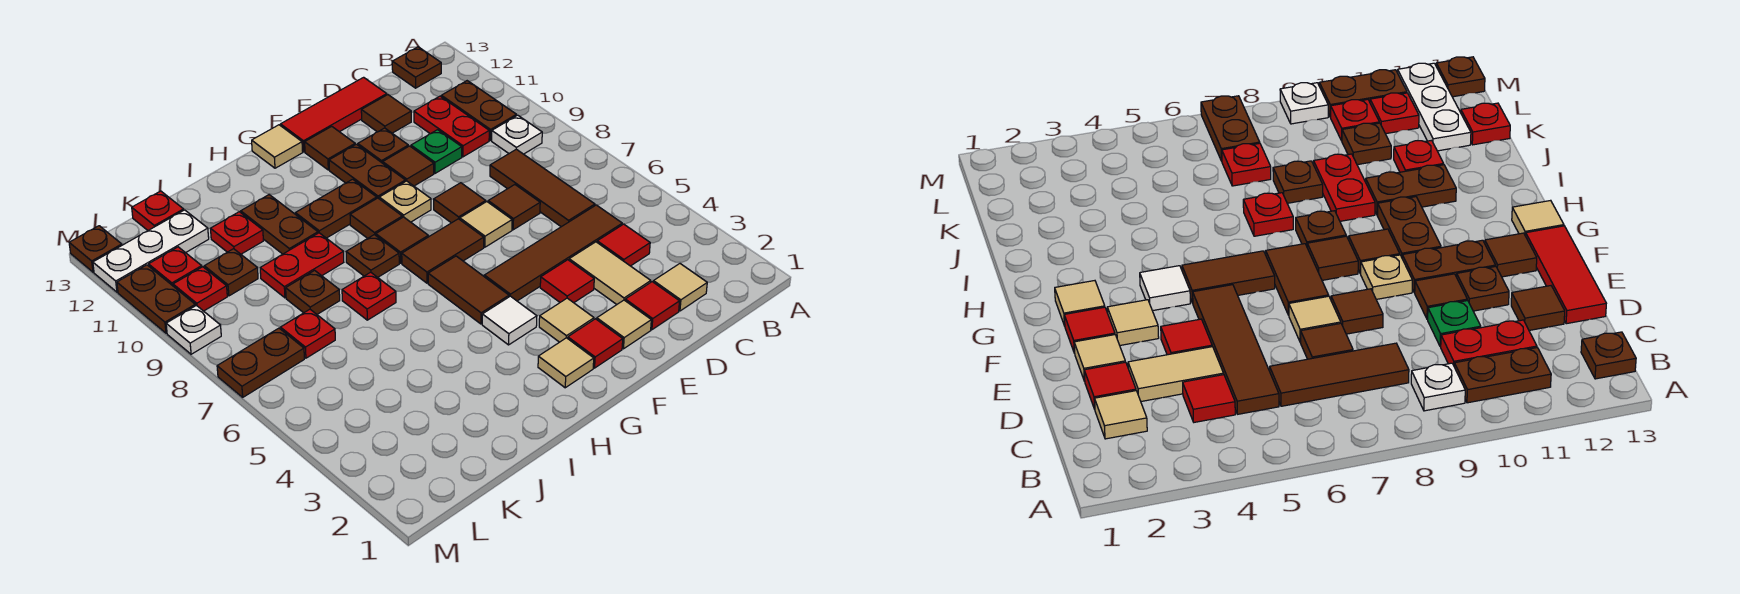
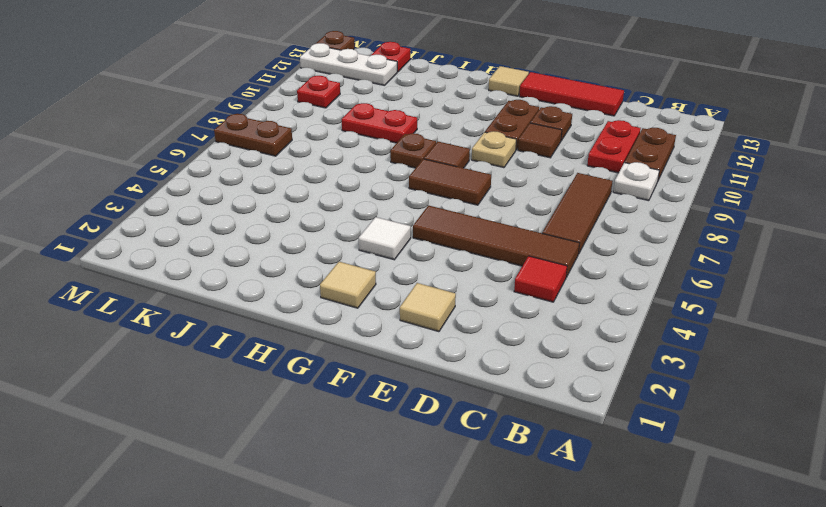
none -> brown plate B13 level 1
none -> tan tile C2 level 1
none -> red tile D2 level 1
none -> tan tile D3:D4 level 1

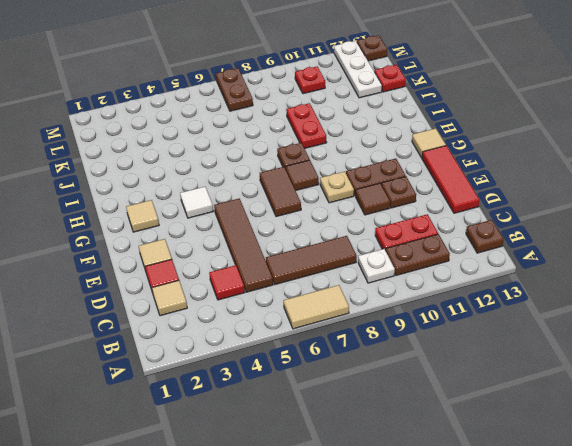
tan tile A6:A7 level 1 -> tan tile D3:D4 level 1
none -> brown tile D7 level 1
none -> green plate D10 level 1
none -> brown tile D12 level 1
none -> red tile E4 level 1

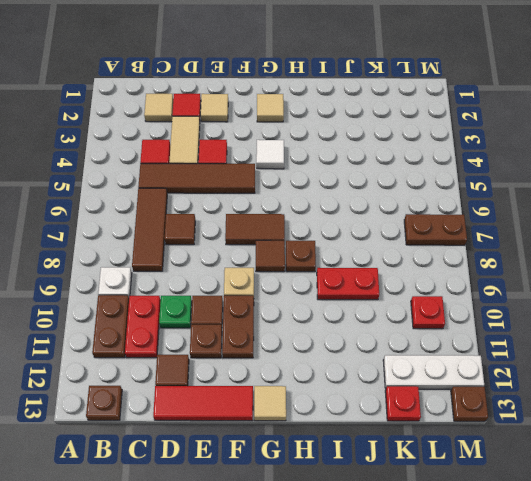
none -> tan tile E7 level 1
none -> brown tile E8 level 1
none -> red tile F2 level 1
none -> tan tile F3 level 1

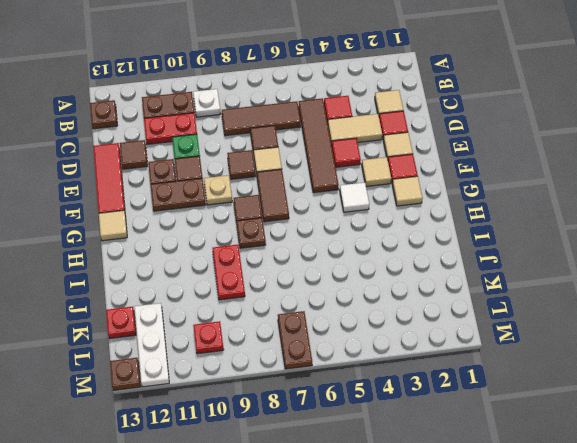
none -> brown tile F12 level 1
none -> brown tile G5:G6 level 1
none -> brown tile G9 level 1
none -> brown plate G10:H10 level 1

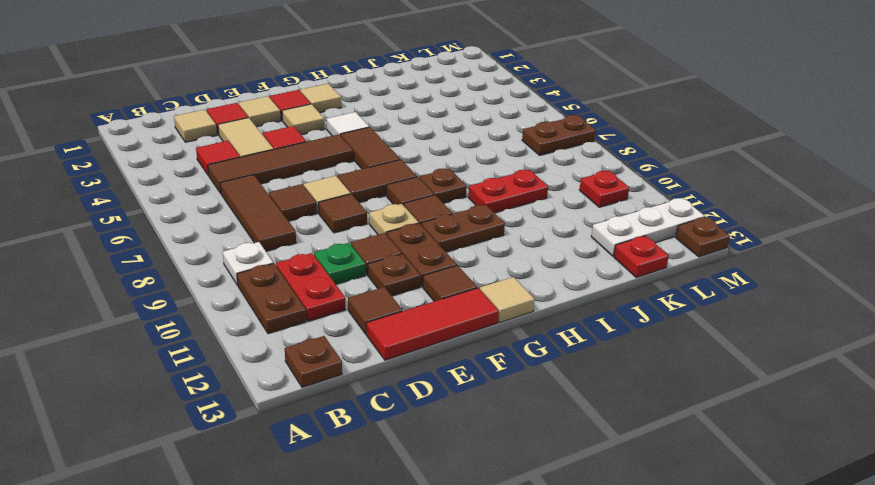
none -> red plate I7 level 1
none -> brown plate I10:I11 level 1
none -> brown plate J8 level 1
none -> red plate J11 level 1

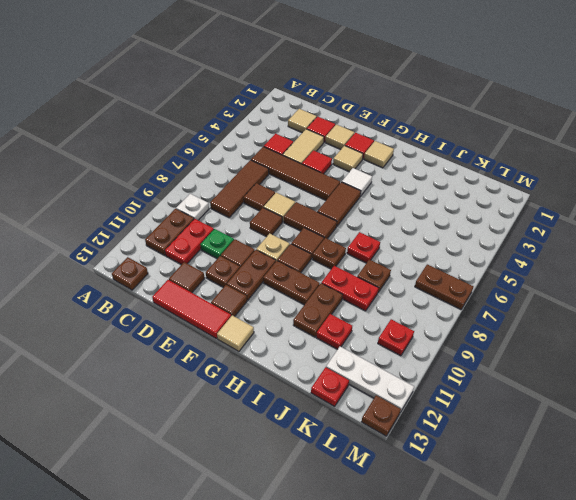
none -> red plate K7 level 1
none -> brown plate K10 level 1
none -> red plate L11 level 1
none -> white plate M9 level 1

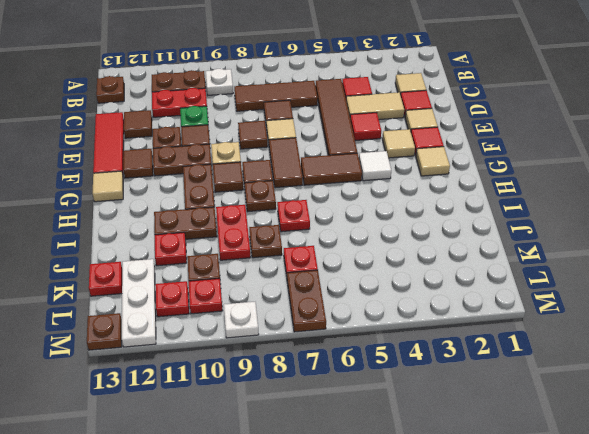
none -> brown plate M10:M11 level 1

